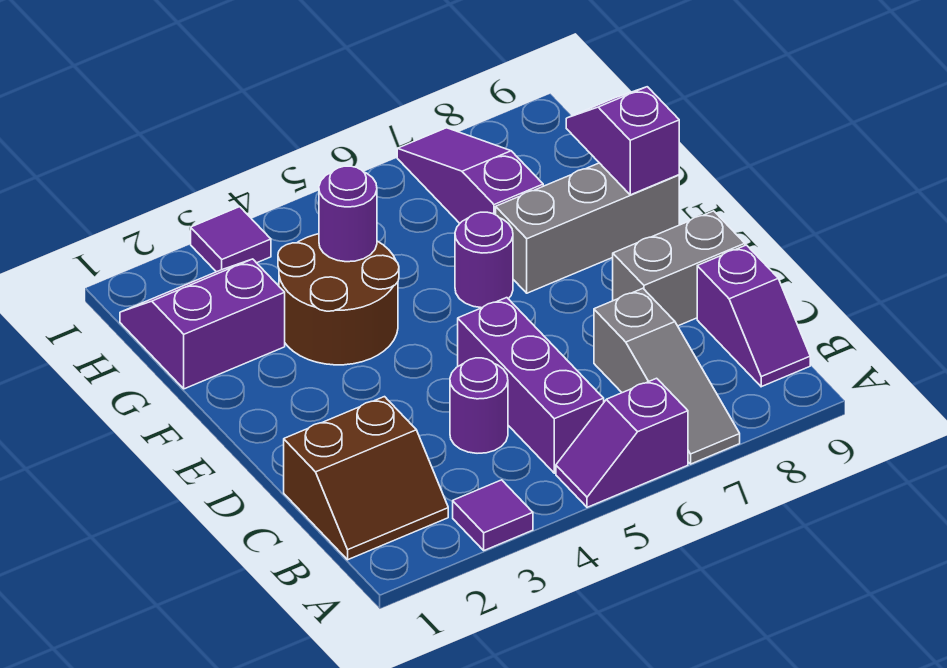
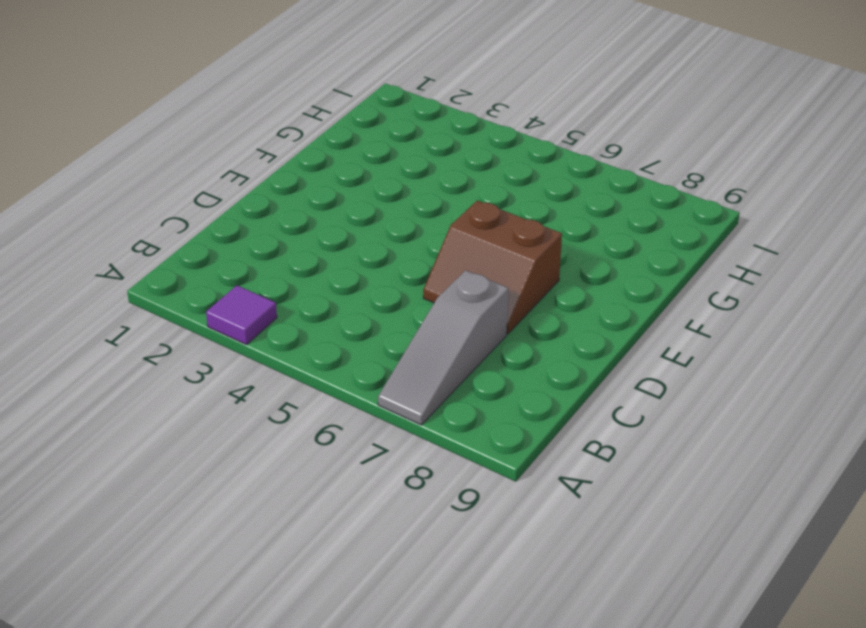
brown slope D6:E7 level 1 top E -> brown slope B1:C2 level 1 top C
none -> purple slope A5:A6 level 1 top 6
none -> purple brick B5:D5 level 1
none -> purple slope B9:C9 level 1 top C

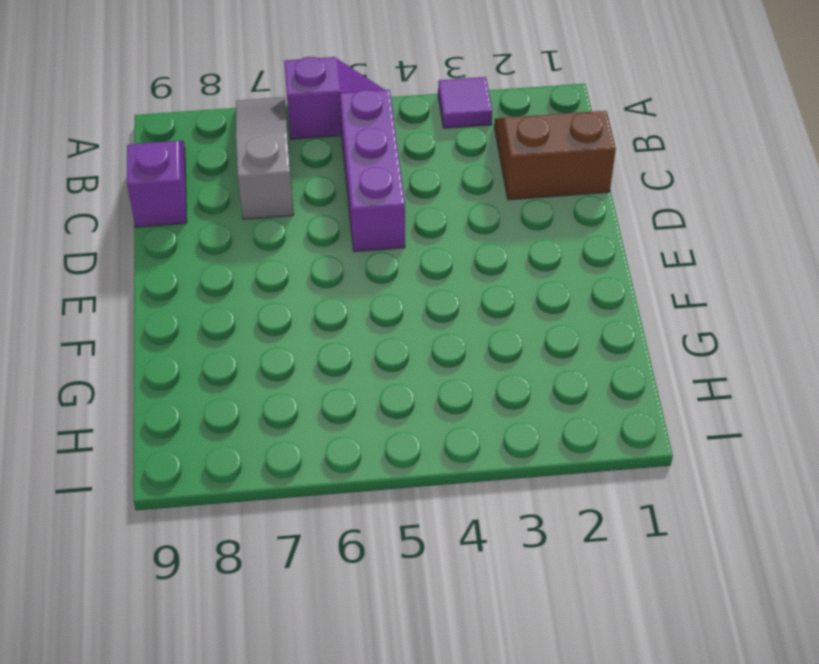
none -> purple round brick C4 level 1
none -> grey brick D8:D9 level 1
none -> brown round brick F3:G4 level 1

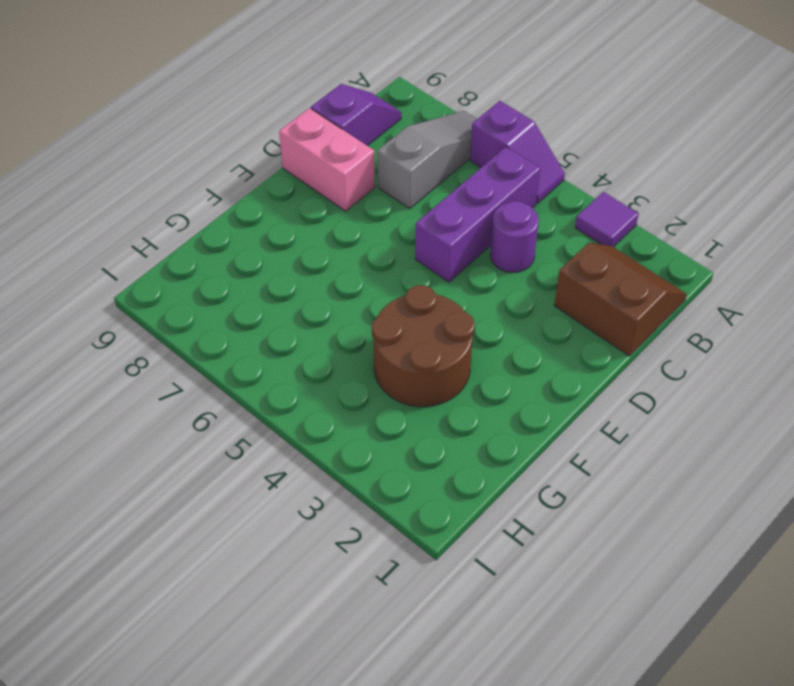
pink brick D8:D9 level 1 -> grey brick D8:D9 level 1
none -> purple round brick F6 level 1
none -> grey brick F7:F9 level 1
none -> purple slope G1:H2 level 1 top G

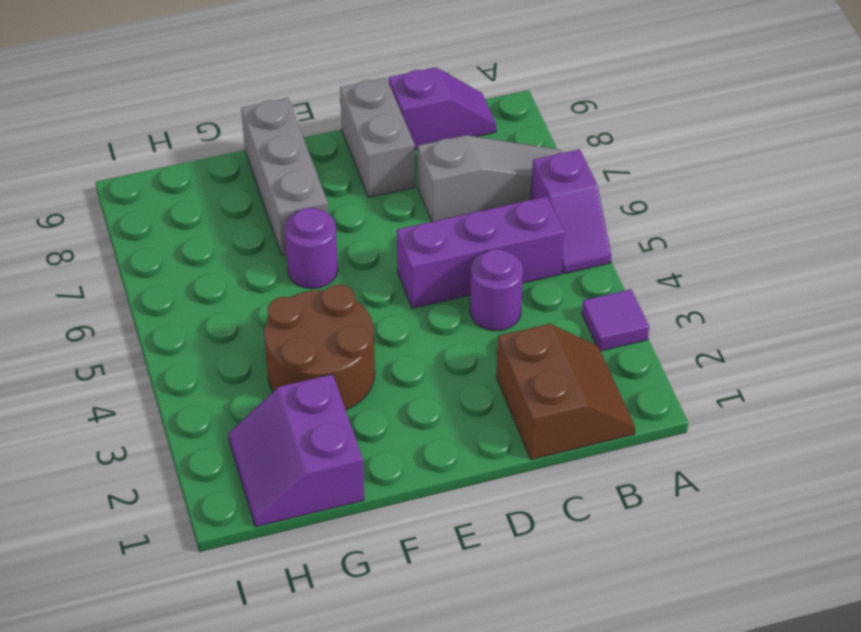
none -> purple slope G7:I7 level 1 top G
none -> purple tile I3 level 1
none -> purple slope F9:G9 level 2 top F

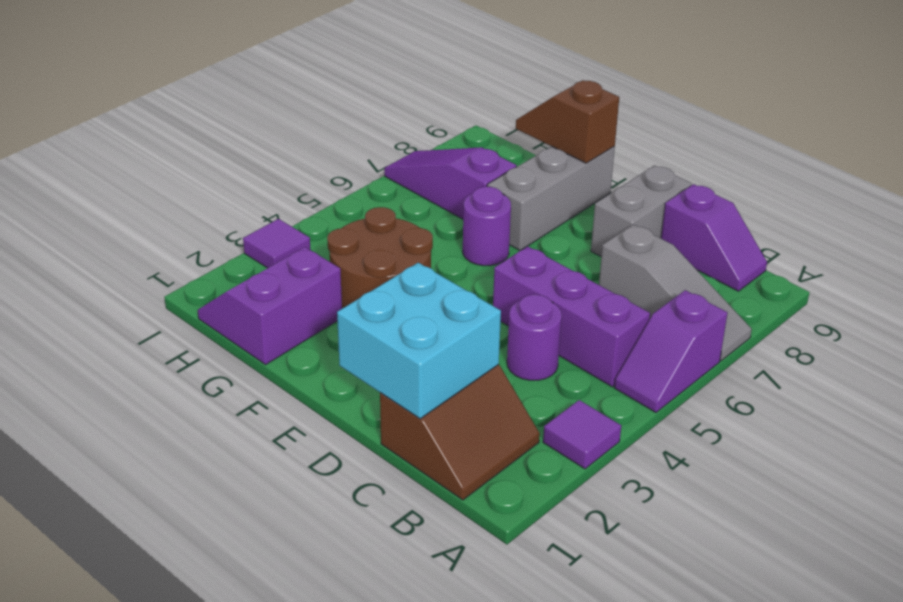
cyan brick C1:D2 level 2 -> none
brown slope F9:G9 level 2 top F -> purple slope F9:G9 level 2 top F
none -> purple round brick G4 level 2

